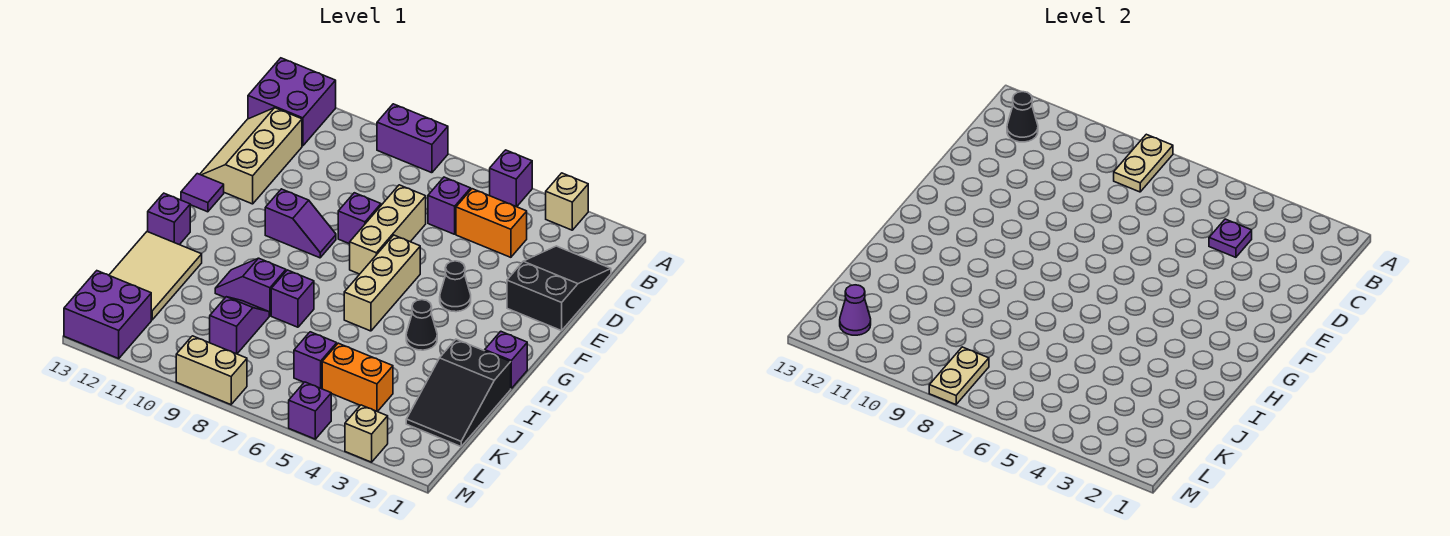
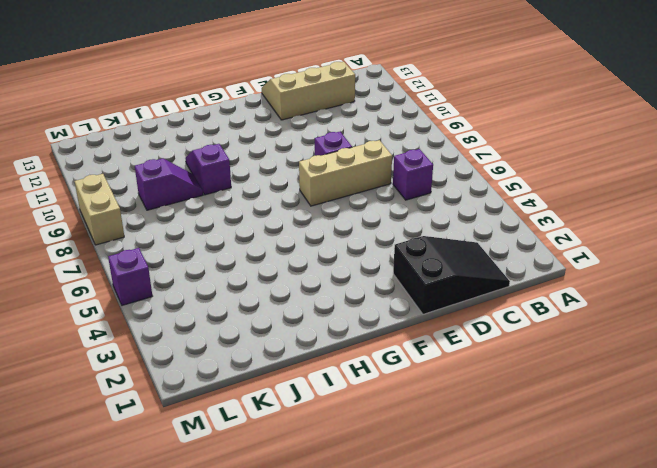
none -> tan brick A3 level 1
none -> purple brick A5 level 1
none -> purple brick A8:A9 level 1
none -> purple brick A12:B13 level 1

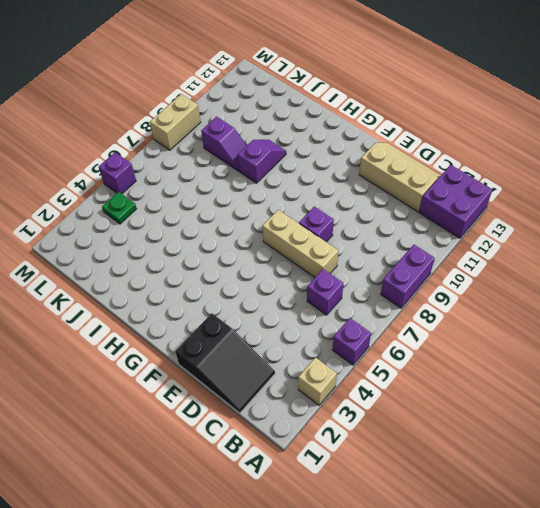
green plate L4 level 1 -> none
none -> orange brick C4:C5 level 1
none -> black cone F4 level 1
none -> tan brick F6:H6 level 1
none -> purple slope F9:F10 level 1 top 10

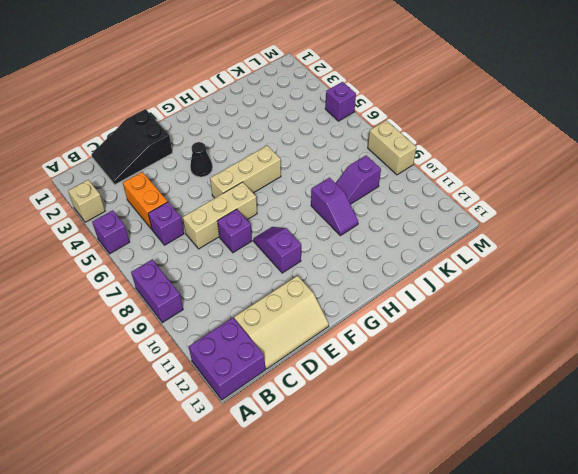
none -> purple tile F13 level 1
none -> purple brick H1 level 1
none -> black cone H4 level 1
none -> purple brick H13 level 1

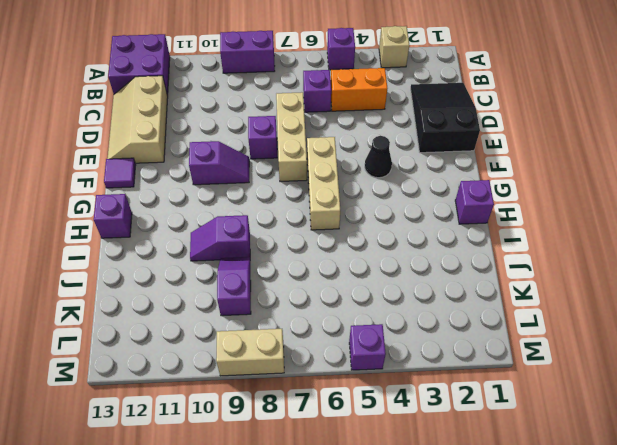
none -> black cone H4 level 1
none -> black slope I1:K2 level 1 top I
none -> purple brick I8 level 1
none -> tan tile I12:K13 level 1

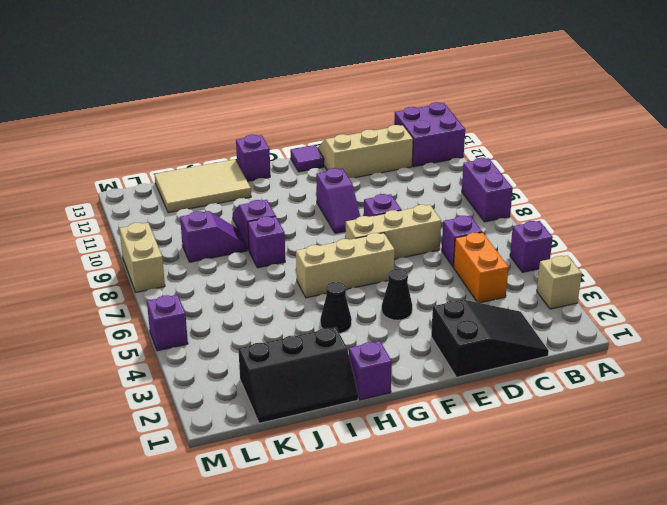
black slope I1:K2 level 1 top 2 -> black slope I1:K2 level 1 top I
none -> orange brick K4:K5 level 1
none -> purple brick K6 level 1
none -> purple brick L12:M13 level 1
none -> tan brick M3 level 1

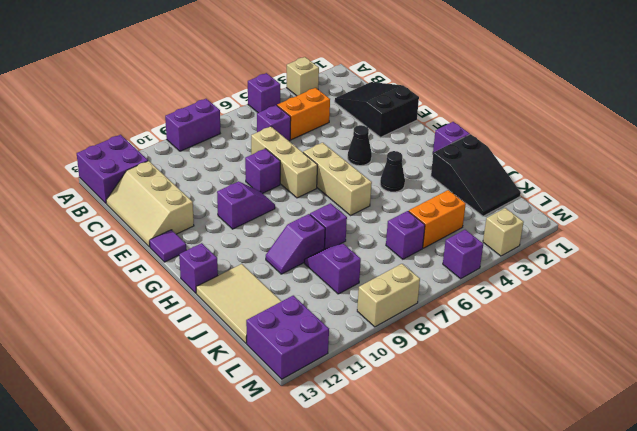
none -> tan plate A8:B8 level 2
none -> black cone B12 level 2
none -> purple plate C4 level 2
none -> tan plate L8:M8 level 2

